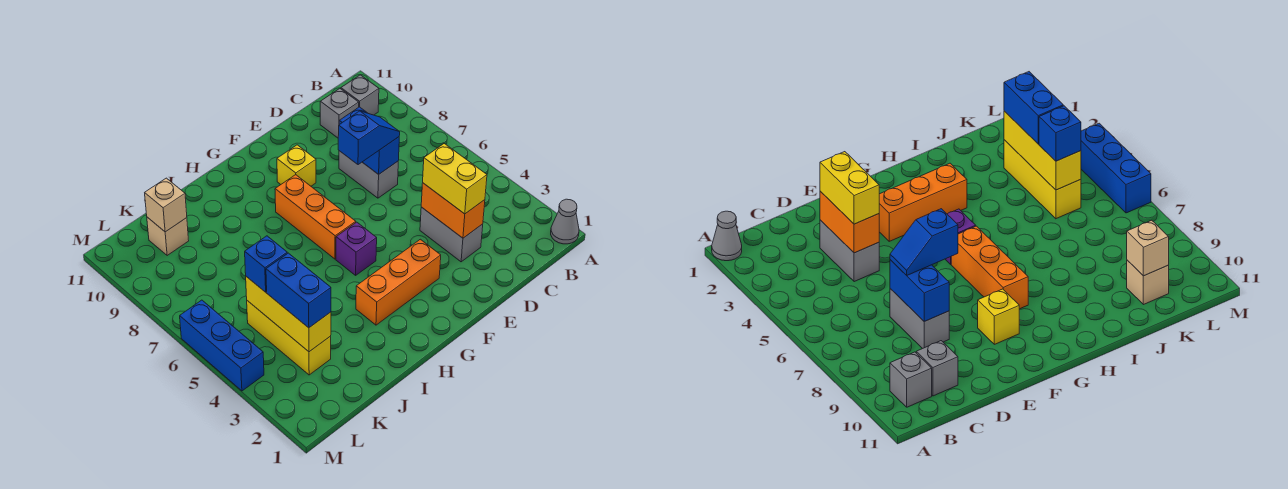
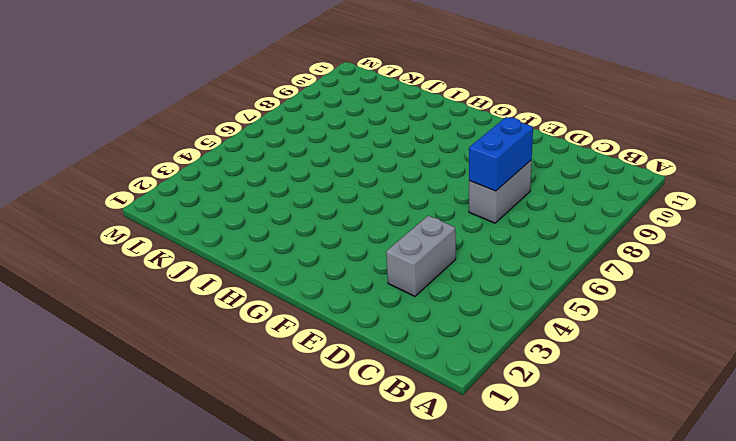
none -> grey cone A1 level 1
none -> grey brick B10 level 1
none -> grey brick C10 level 1

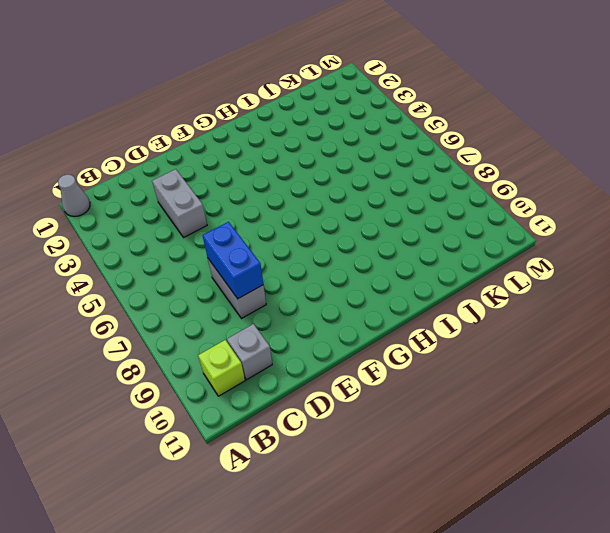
lime brick B10 level 1 -> grey brick B10 level 1
none -> orange brick F3:H3 level 1
none -> yellow brick F9 level 1
none -> purple brick G5 level 1

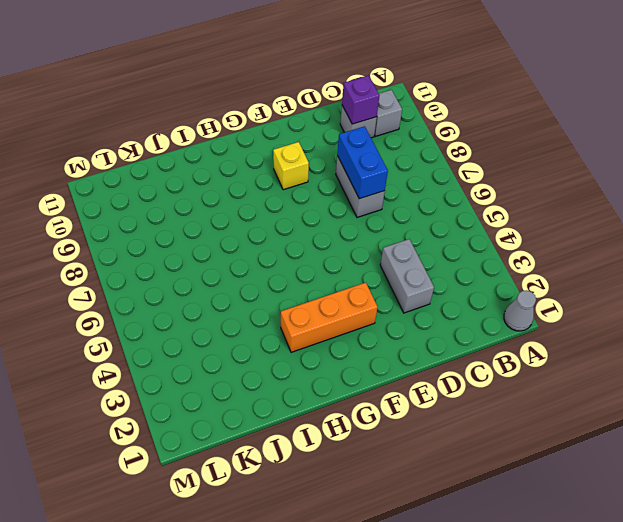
purple brick C10 level 2 -> purple brick G5 level 1
none -> orange brick G6:G8 level 1
none -> yellow brick K3:K5 level 1
none -> tan brick K10 level 1

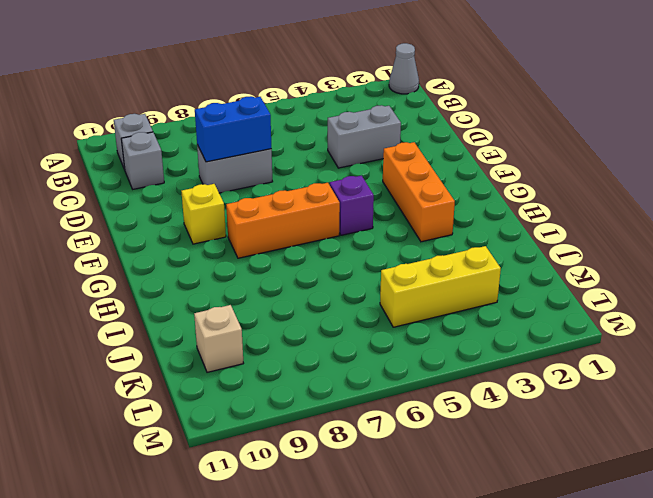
none -> blue brick M4:M6 level 1
none -> orange brick D3:D4 level 2
none -> yellow brick K3:K5 level 2

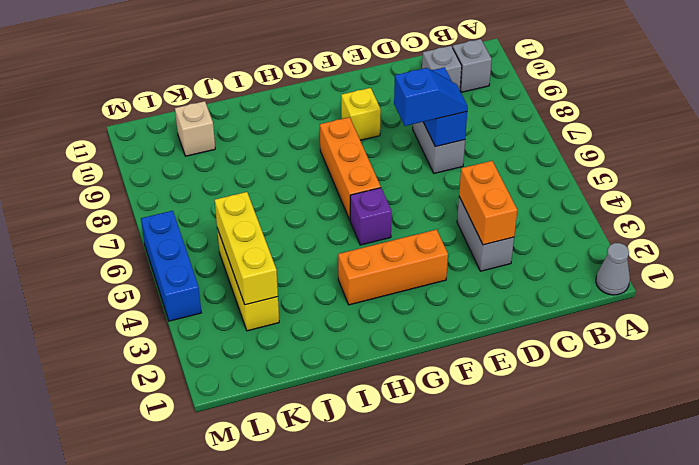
none -> tan brick K10 level 2
none -> yellow brick D3:D4 level 3
none -> blue brick K3:K4 level 3

